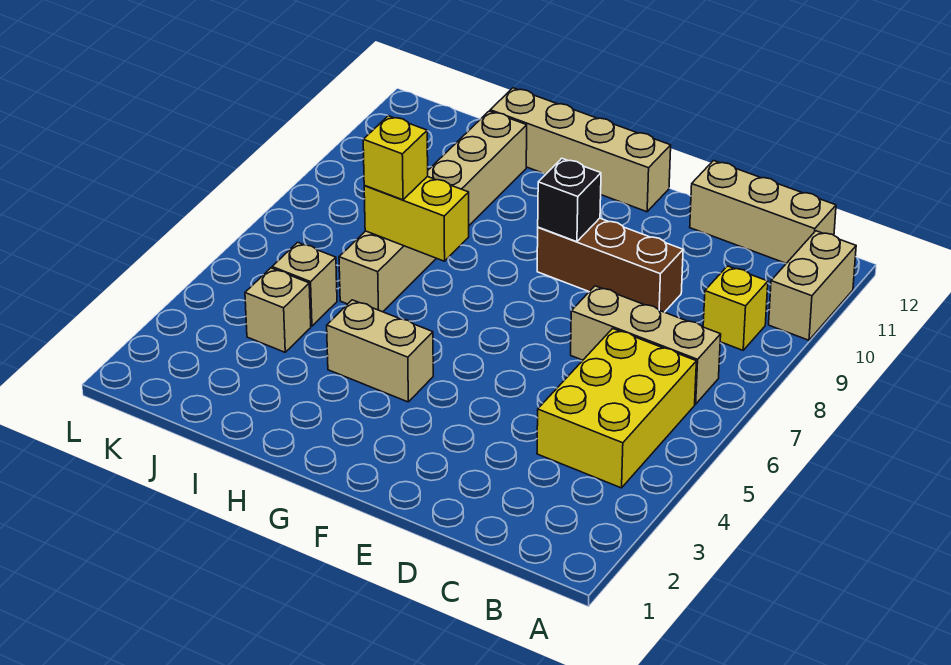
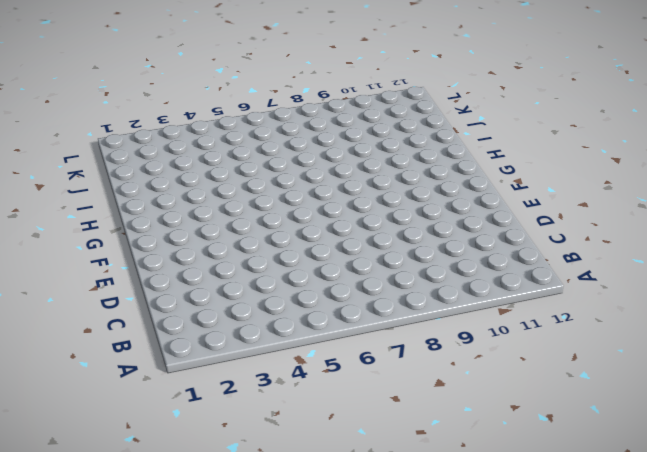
none -> tan brick A10:A11 level 1
none -> yellow brick B4:C6 level 1
none -> tan brick B7:D7 level 1

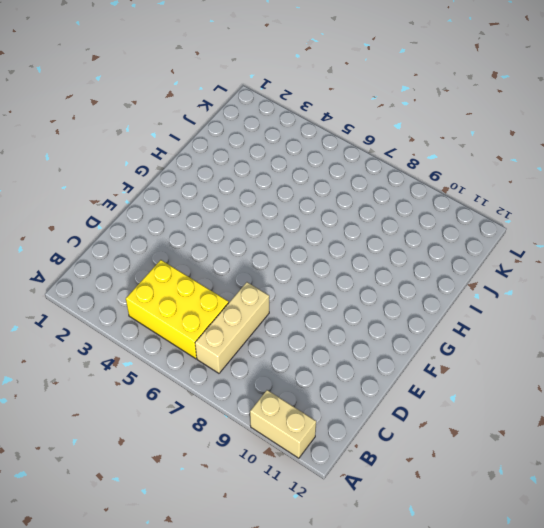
none -> yellow brick B9 level 1
none -> tan brick B12:D12 level 1
none -> brown brick D9:F9 level 1

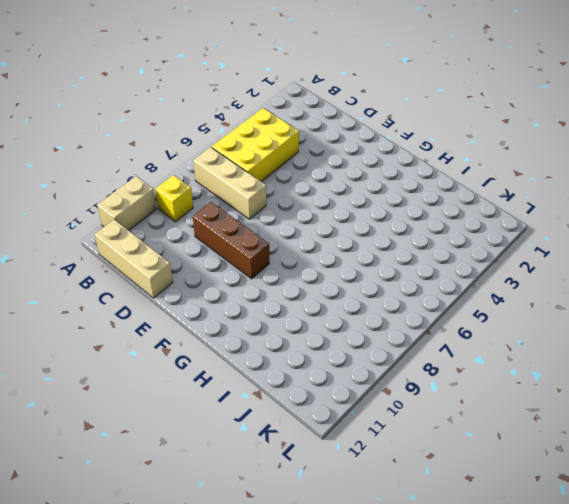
none -> tan brick F12:I12 level 1
none -> tan brick G4:H4 level 1
none -> tan brick I6:I11 level 1

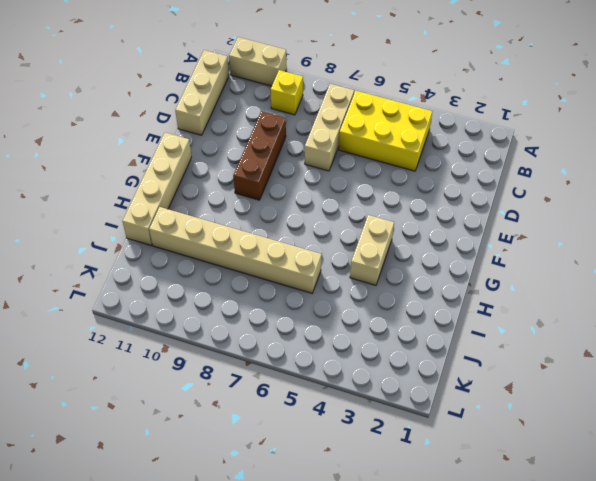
none -> tan brick J4 level 1
none -> tan brick J5 level 1
none -> black brick F9 level 2

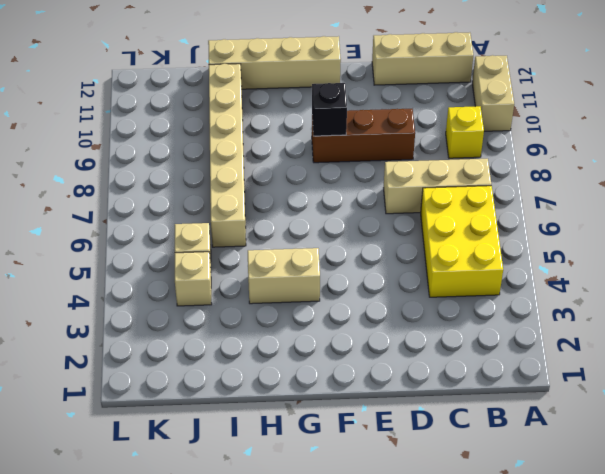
none -> yellow brick H7:I7 level 2
none -> yellow brick I7 level 3

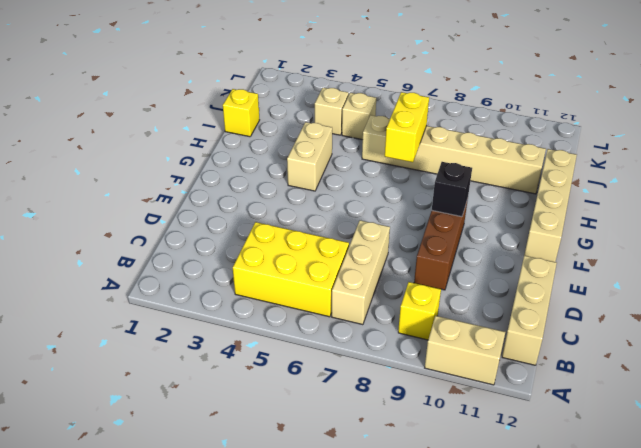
yellow brick I1 level 1 -> yellow brick I7 level 3

